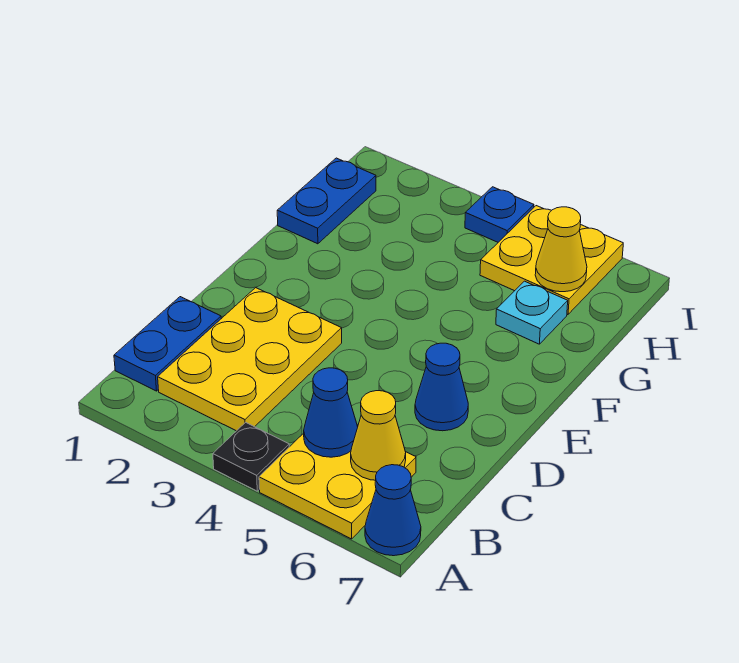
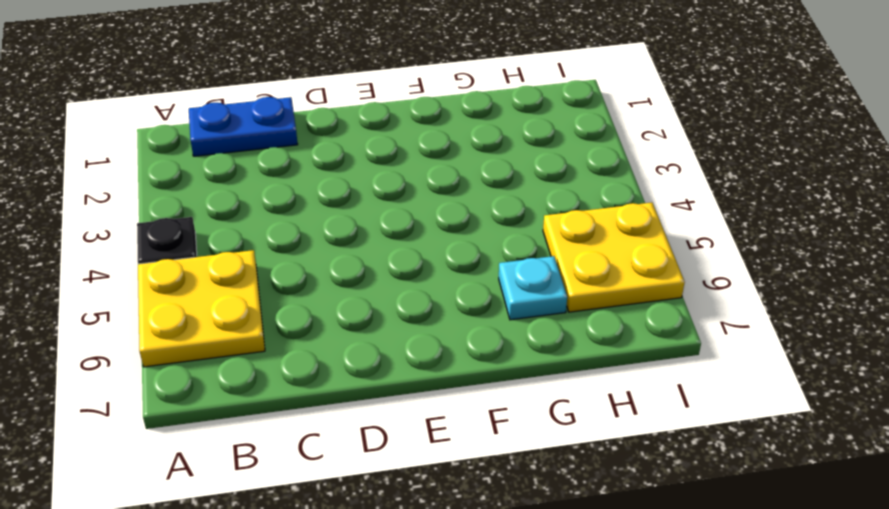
none -> blue cone A7 level 1
none -> yellow plate B2:D3 level 1
none -> blue cone D6 level 1

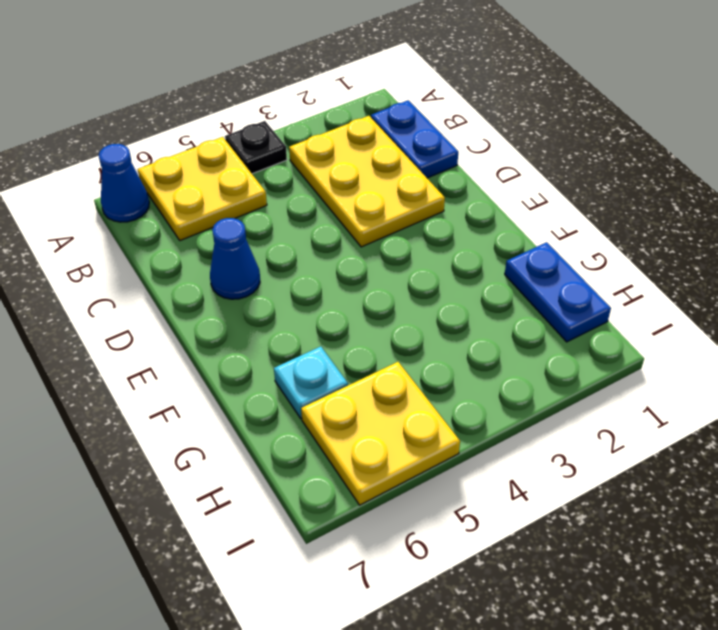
none -> blue plate I4 level 1
none -> blue cone B5 level 2
none -> yellow cone B6 level 2

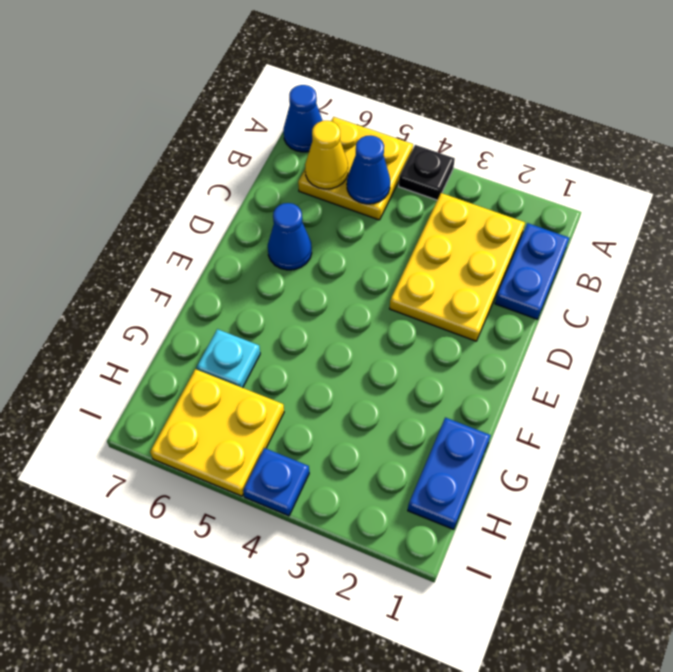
none -> yellow cone H6 level 2

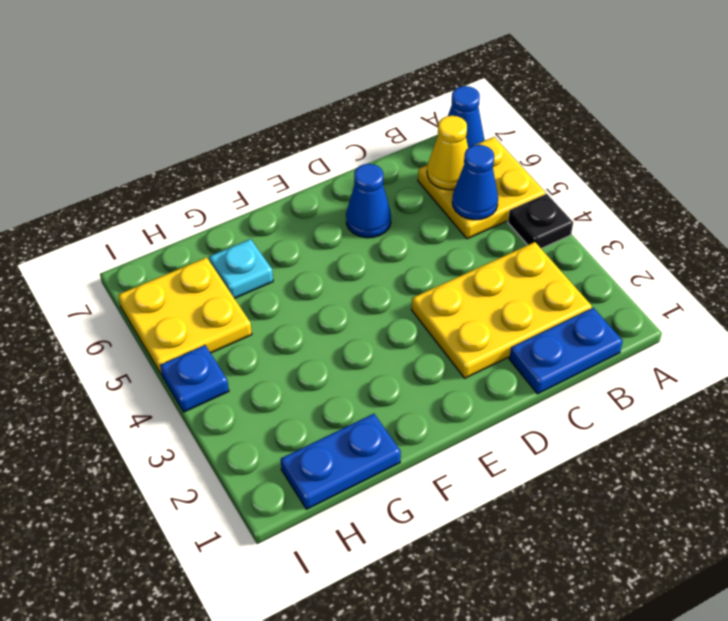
none -> yellow cone H6 level 2

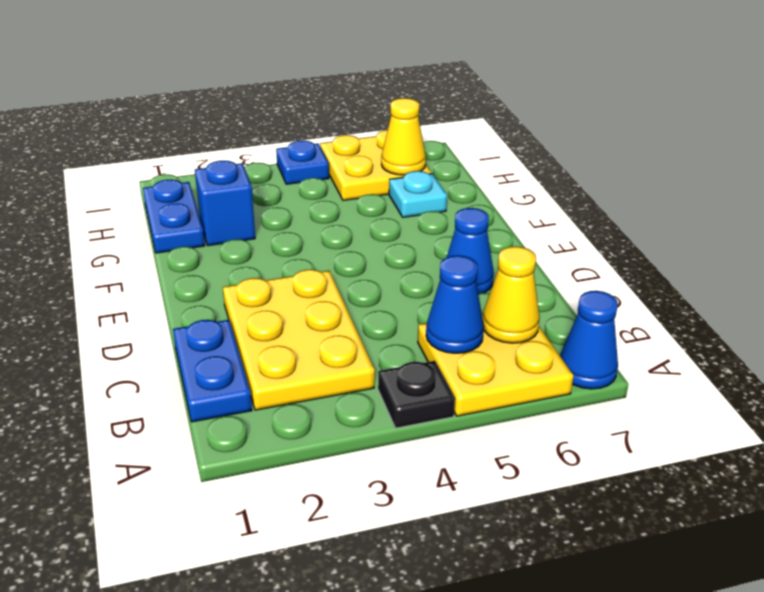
blue brick G2 level 1 -> none

